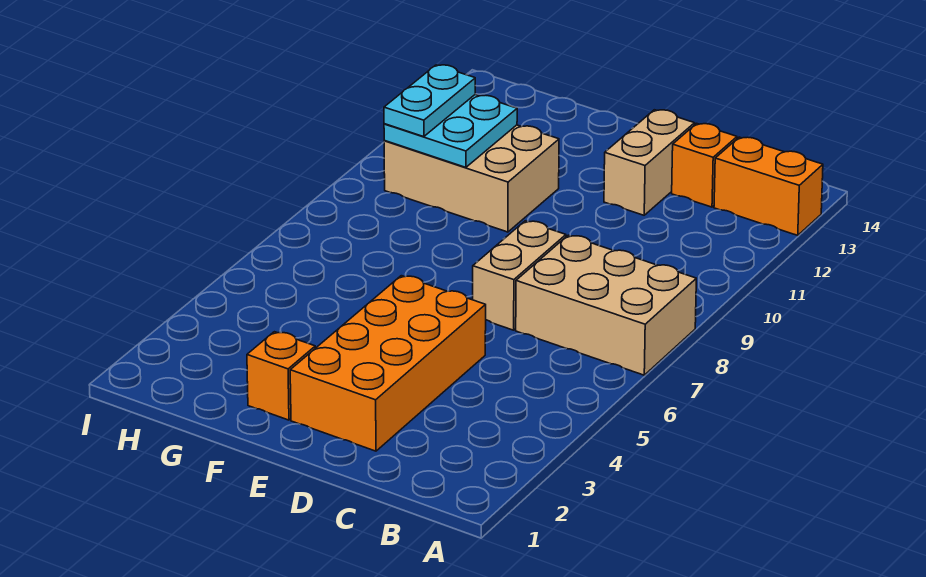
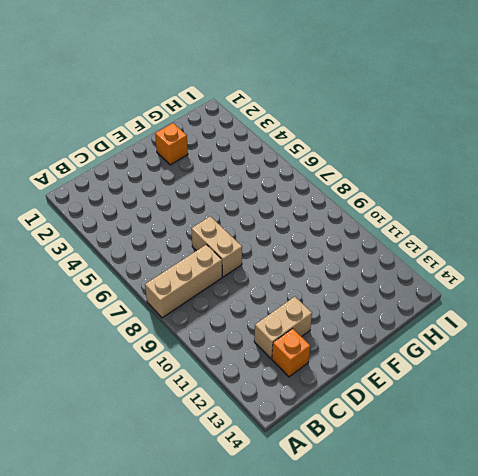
tan brick A8:C8 level 1 -> tan brick A7:C8 level 1
tan brick C12:D12 level 1 -> tan brick D12:D13 level 1
none -> orange brick A13:B13 level 1
none -> orange brick D2:E5 level 1

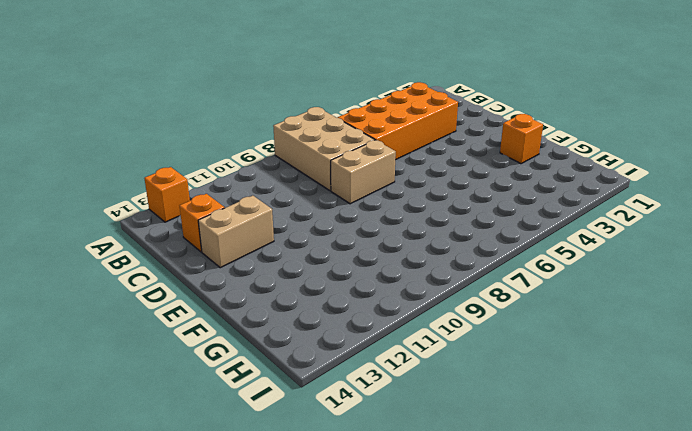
orange brick A13 level 1 -> orange brick A13:B13 level 1
orange brick B3:C6 level 1 -> orange brick D2:E5 level 1
none -> tan brick F10:H11 level 1
none -> cyan plate G10:H11 level 2

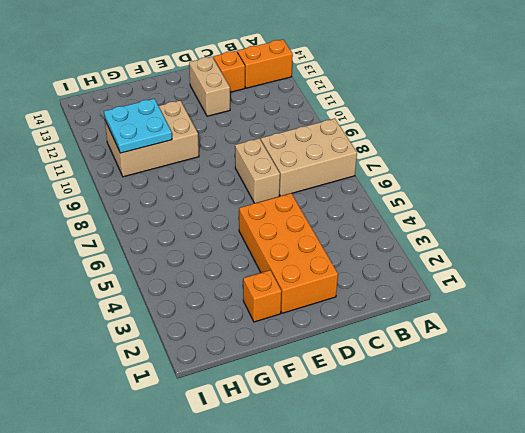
none -> cyan plate H10:H11 level 3

